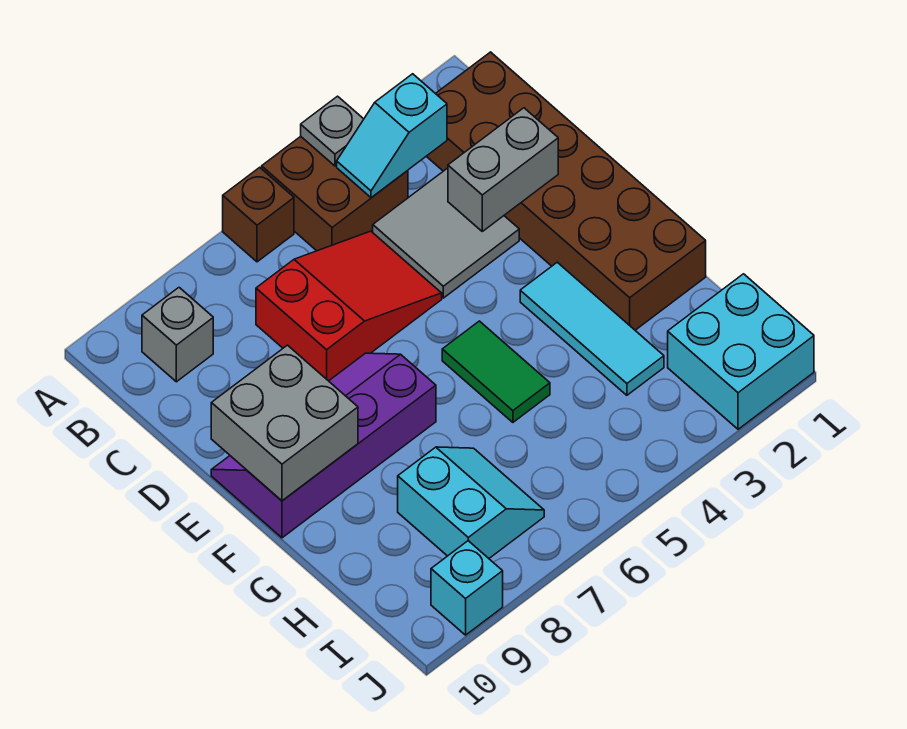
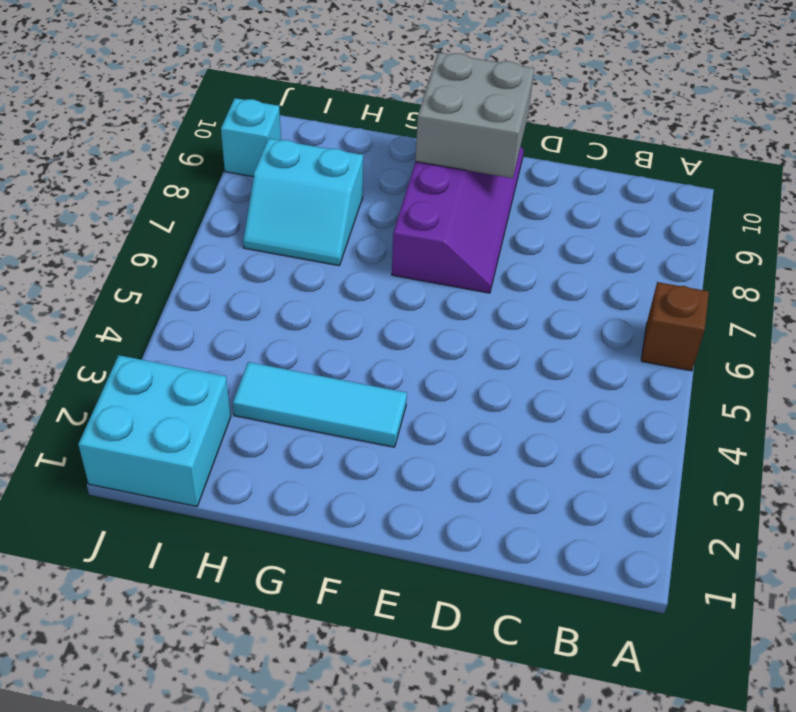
none -> brown brick A4:B5 level 1
none -> brown brick B1:G2 level 1
none -> grey brick B9 level 1

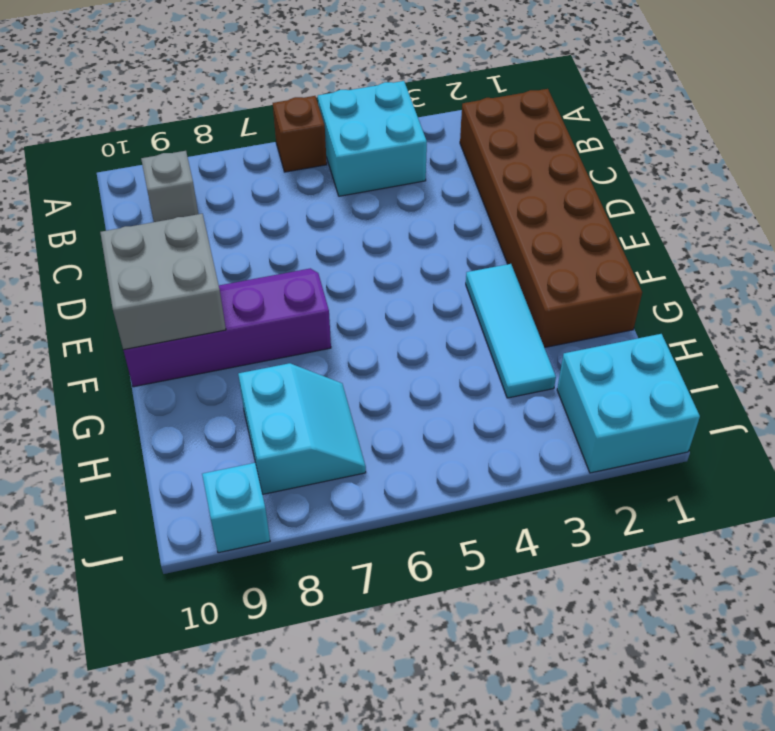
cyan brick A4:B5 level 1 -> brown brick A4:B5 level 1
none -> grey tile C3:D4 level 1
none -> red slope C5:D7 level 1 top 7
none -> green tile F5:G5 level 1

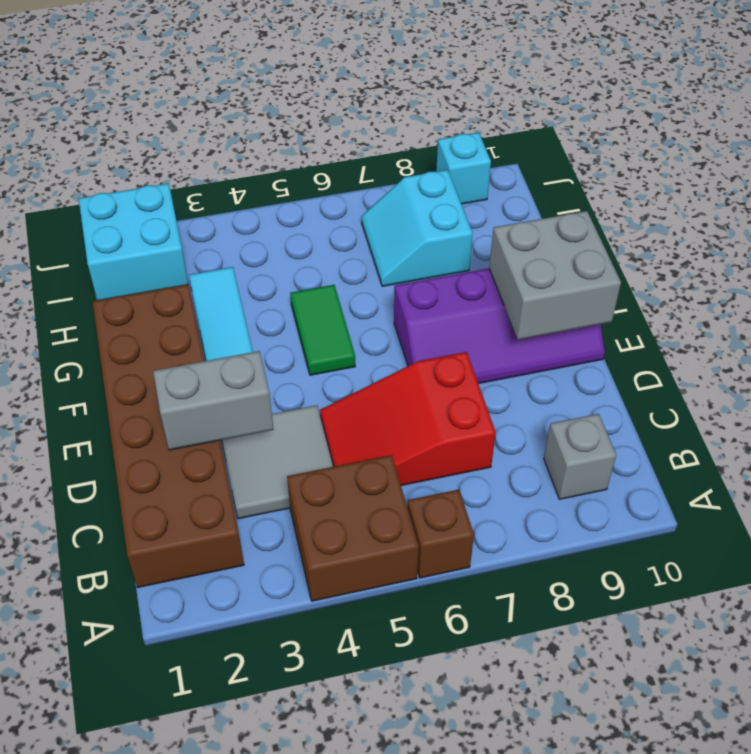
none -> grey plate A4 level 2
none -> cyan slope B3:B4 level 2 top 3

